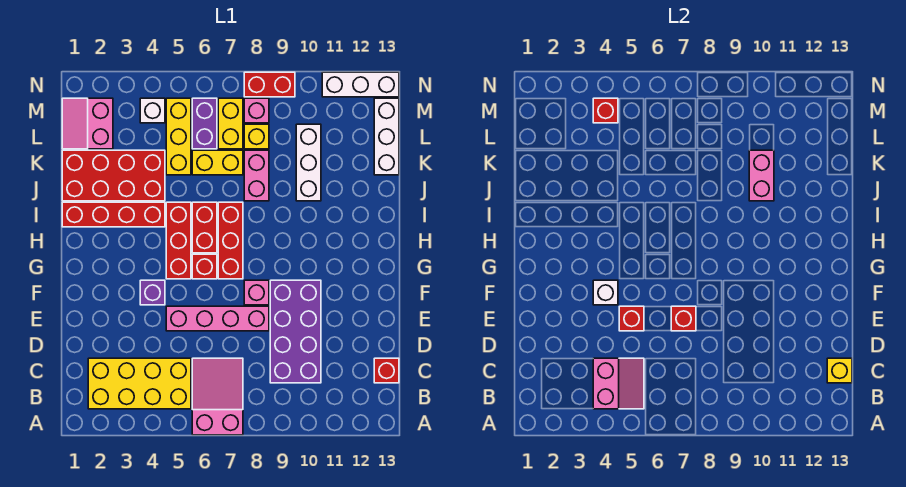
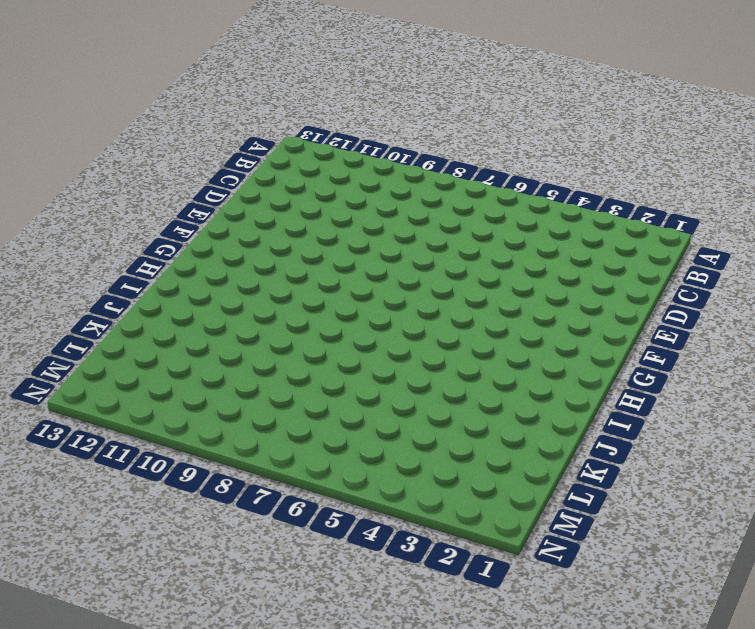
none -> pink slope A6:C7 level 1 top A
none -> yellow brick B2:C5 level 1
none -> purple brick C9:F10 level 1
none -> red brick C13 level 1

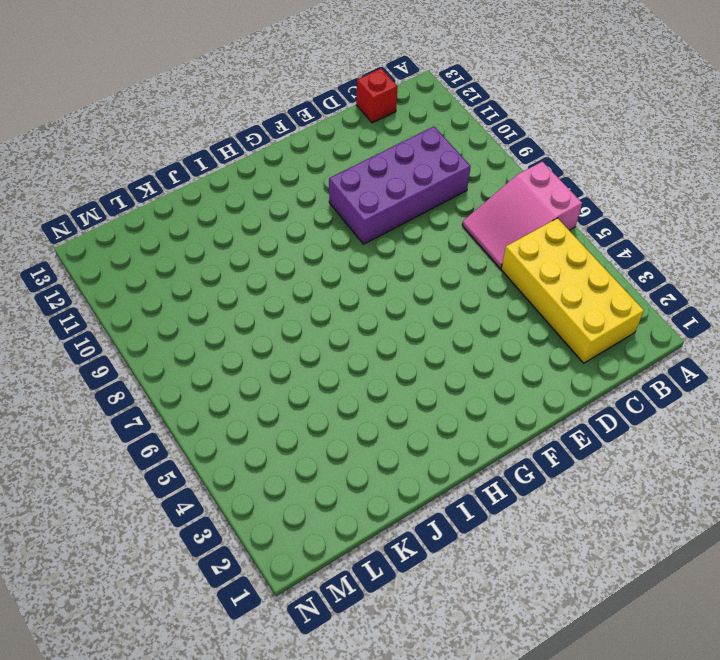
none -> pink brick E5:E8 level 1
none -> purple brick F4 level 1
none -> pink brick F8 level 1
none -> red brick G5:I5 level 1

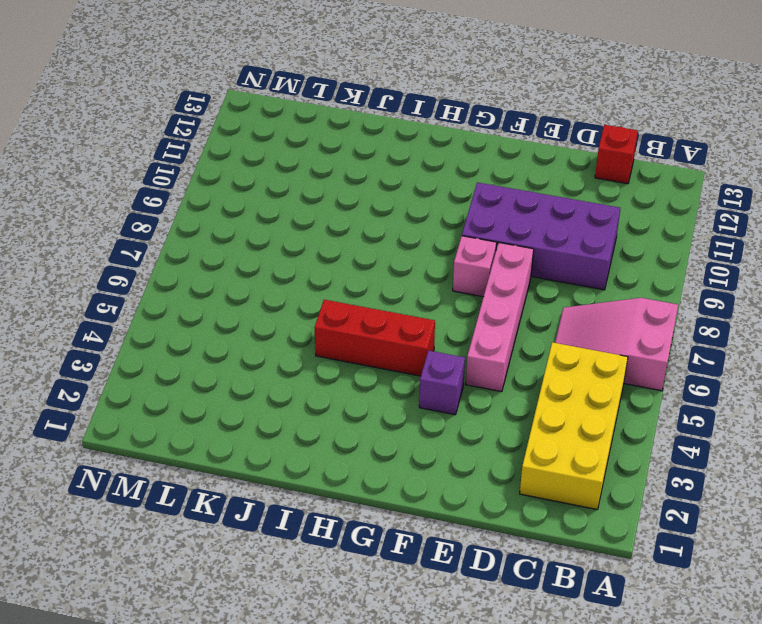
none -> red brick G6 level 1
none -> red brick G7:I7 level 1
none -> red brick H6:I6 level 1
none -> red brick I1:I4 level 1

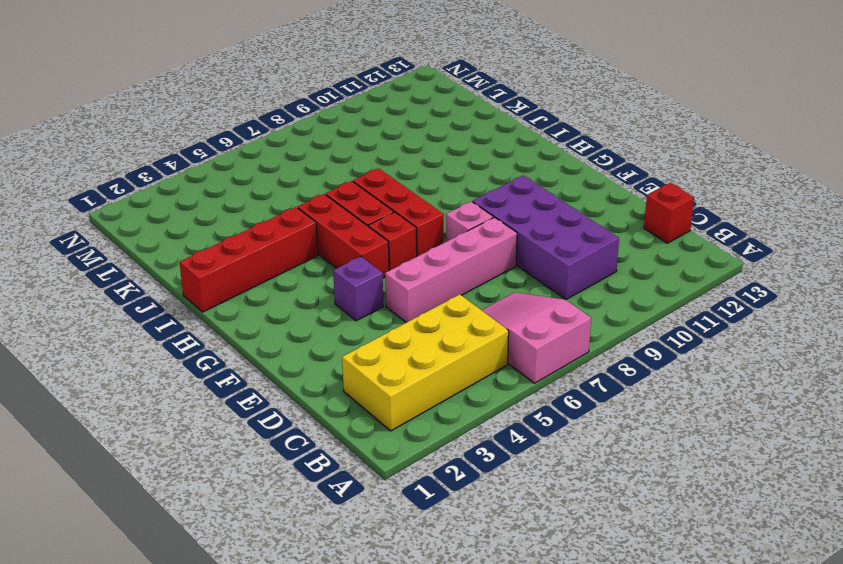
none -> red brick J1:K4 level 1
none -> pink brick J8:K8 level 1
none -> white brick J10:L10 level 1
none -> yellow brick K5:M5 level 1

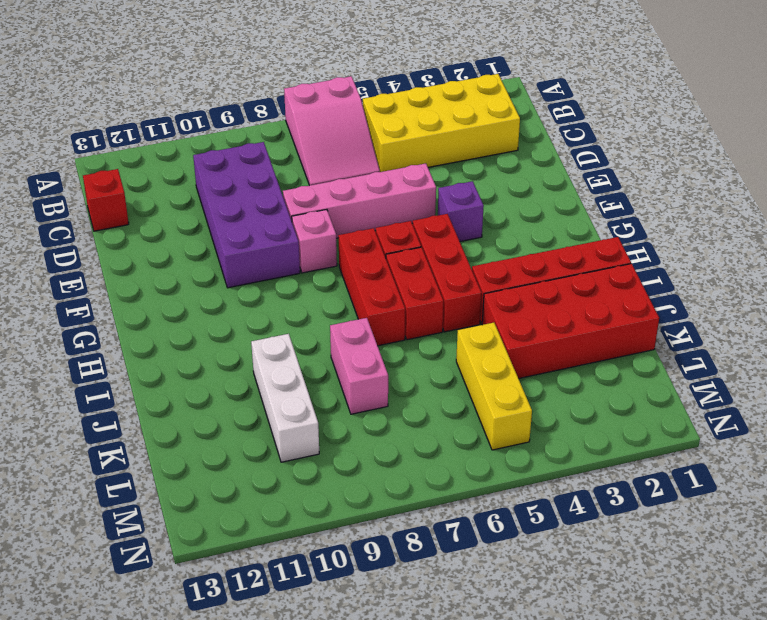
none -> yellow brick K6:K7 level 1
none -> white brick K13:M13 level 1
none -> pink slope L1:M2 level 1 top 2
none -> purple brick L6:M6 level 1

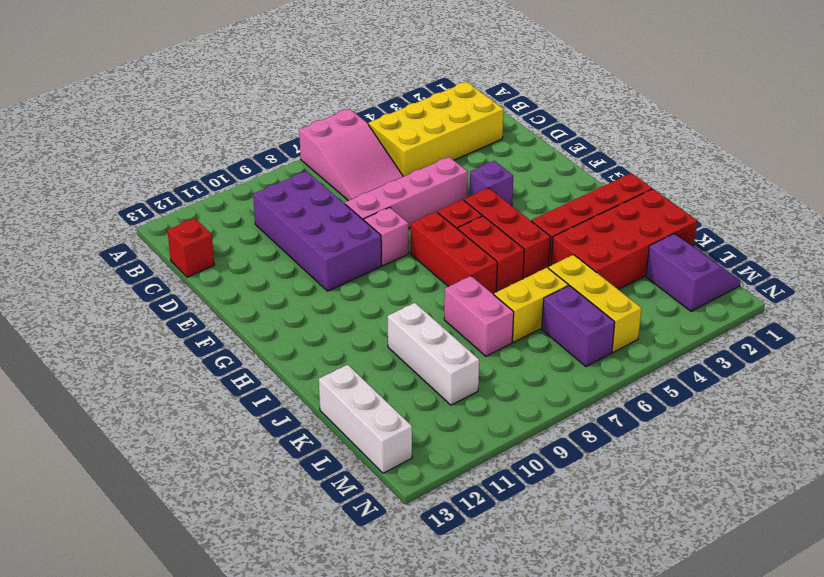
purple slope L1:M2 level 1 top 2 -> pink slope L1:M2 level 1 top 2
none -> yellow brick L7:M7 level 1
none -> yellow brick L8 level 1
none -> white brick M4 level 1
none -> pink brick M8 level 1

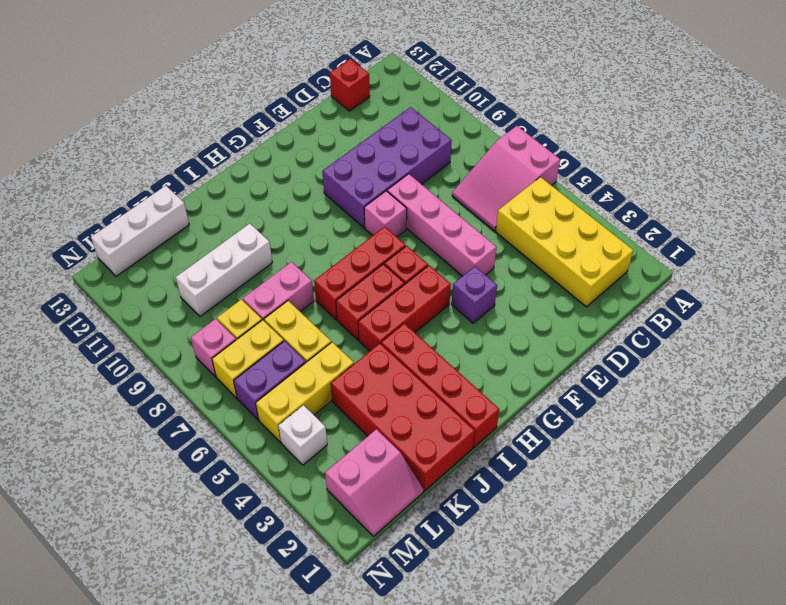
none -> red brick N8:N9 level 1
none -> white brick N11:N13 level 1
none -> pink slope B4:C5 level 2 top 4
none -> yellow brick C13 level 2

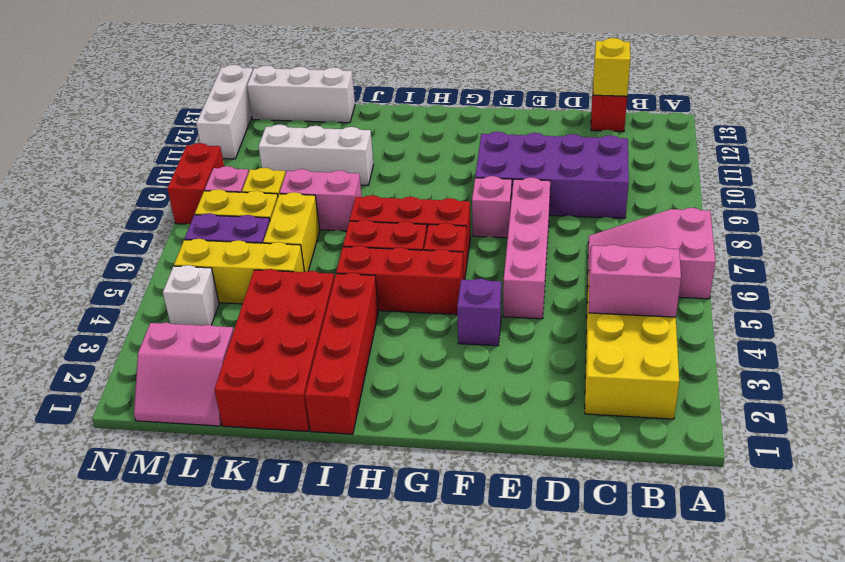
none -> red brick E5 level 2
none -> red brick E7 level 2
none -> white brick F4 level 2
none -> pink brick J10:K10 level 2

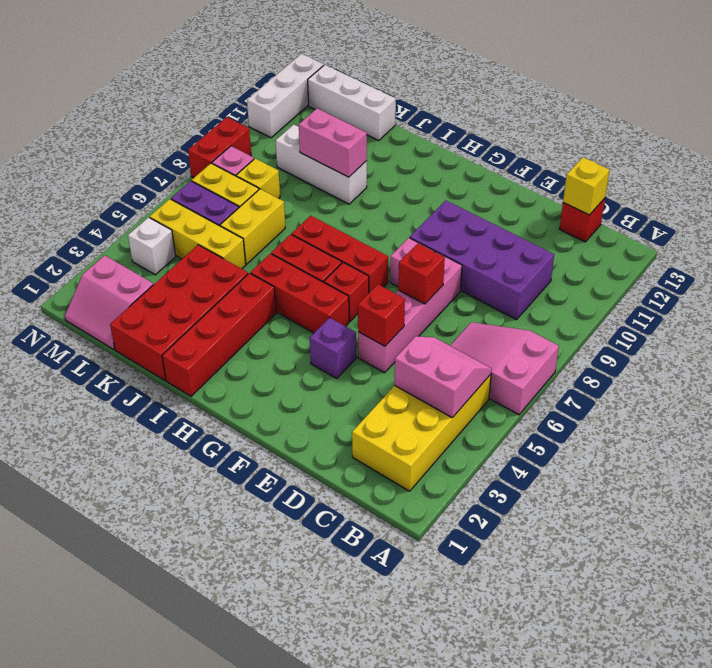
none -> pink brick J8:K8 level 1
none -> white brick F4 level 2
none -> red brick M4 level 2

